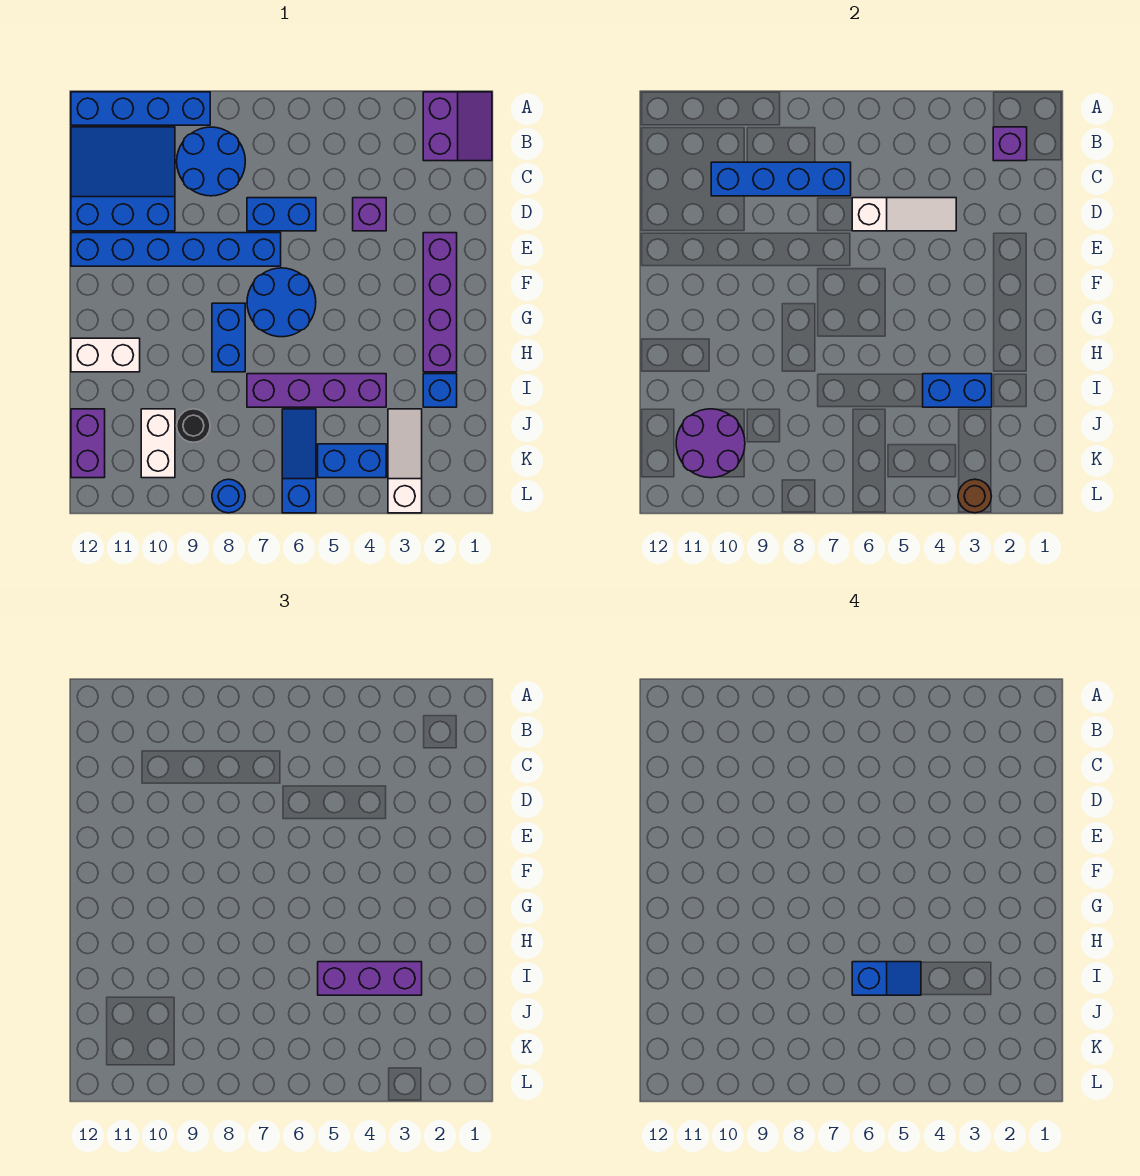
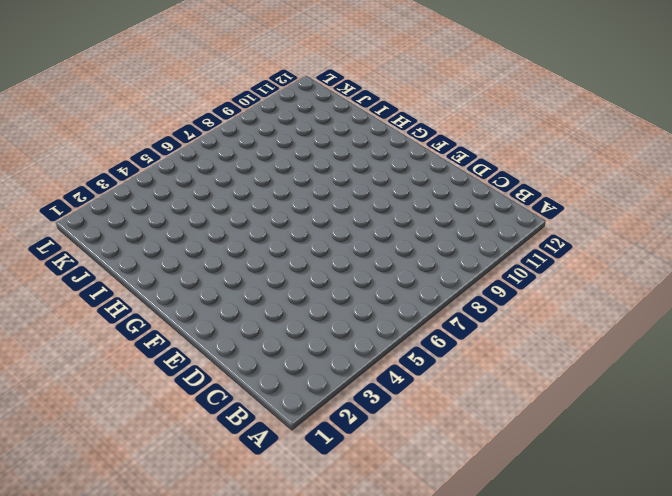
none -> purple slope A1:B2 level 1 top 2
none -> blue brick A9:A12 level 1
none -> blue round brick B8:C9 level 1

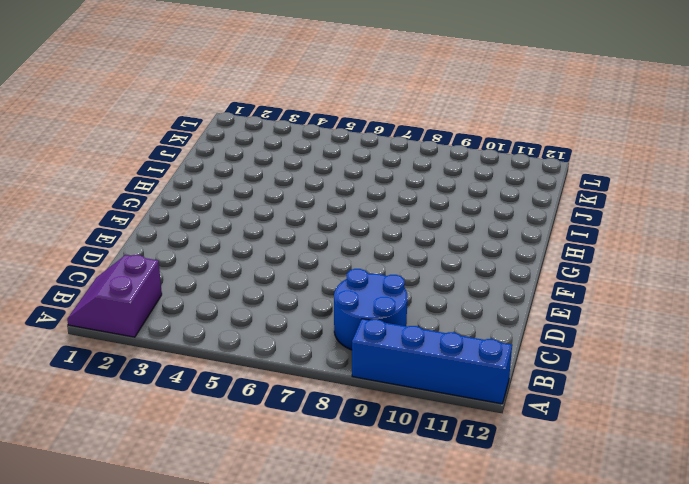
none -> blue slope B10:D12 level 1 top D
none -> purple brick D4 level 1
none -> blue brick D6:D7 level 1

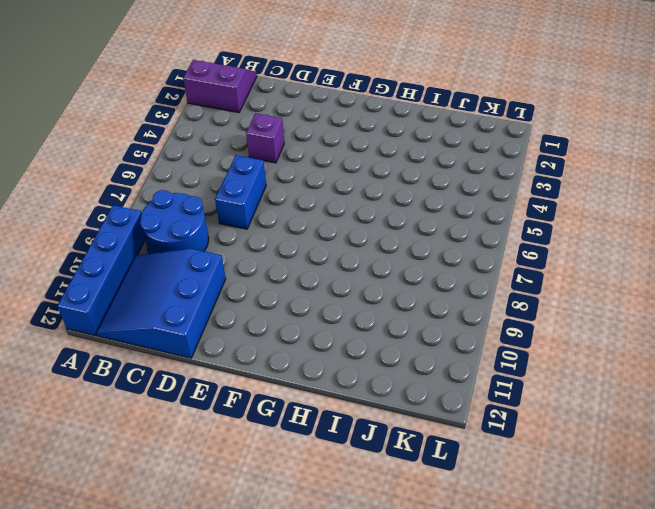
none -> purple brick E2:H2 level 1
none -> blue brick E7:E12 level 1
none -> blue round brick F6:G7 level 1

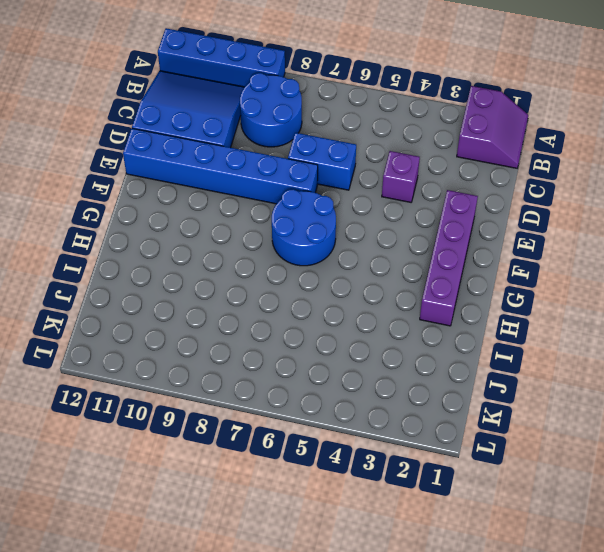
none -> blue brick G8:H8 level 1
none -> white brick H11:H12 level 1
none -> blue brick I2 level 1

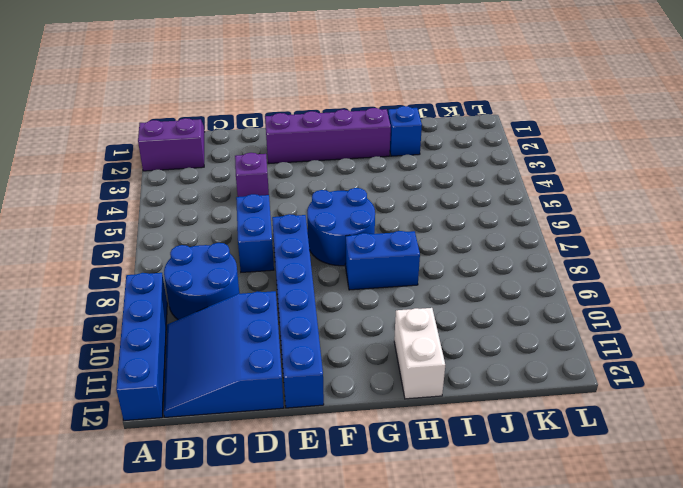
none -> purple brick I4:I7 level 1
none -> white slope J3:L3 level 1 top L
none -> blue slope J6:L6 level 1 top L

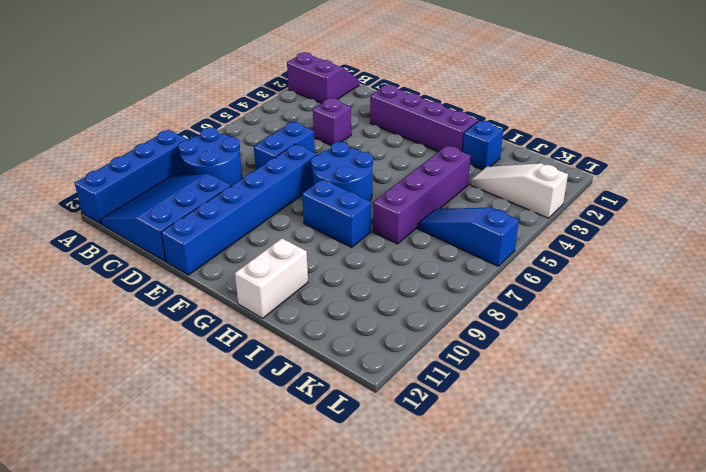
none -> black round brick J9 level 1
none -> white brick J10:K10 level 1
none -> purple brick J12:K12 level 1

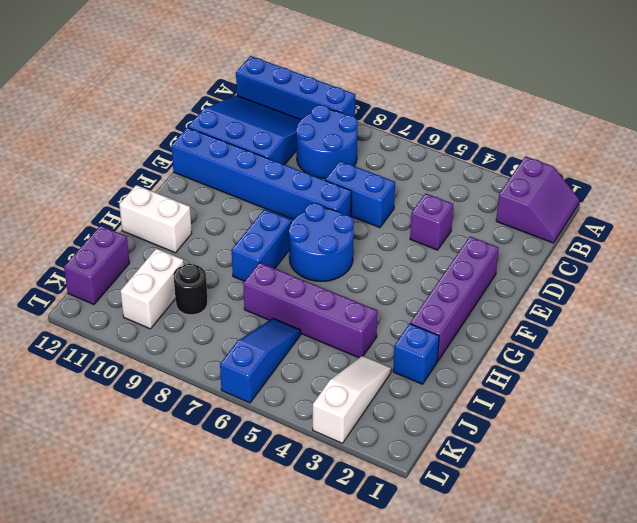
none -> blue brick K4:K5 level 1
none -> blue round brick L8 level 1
none -> purple brick B2 level 2

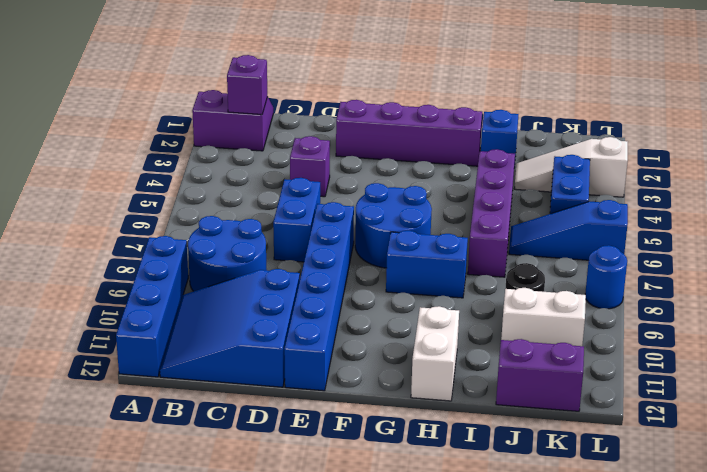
none -> blue brick C7:C10 level 2
none -> white slope D4:D6 level 2 top 6
none -> blue brick I3:I4 level 2

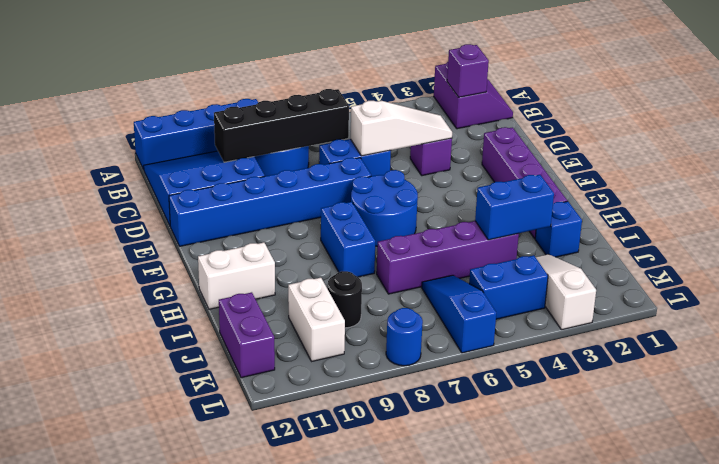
black brick C7:C10 level 2 -> blue brick C7:C10 level 2
none -> purple round brick J10:K11 level 2
none -> brown round brick L3 level 2
none -> purple brick I3:I5 level 3

